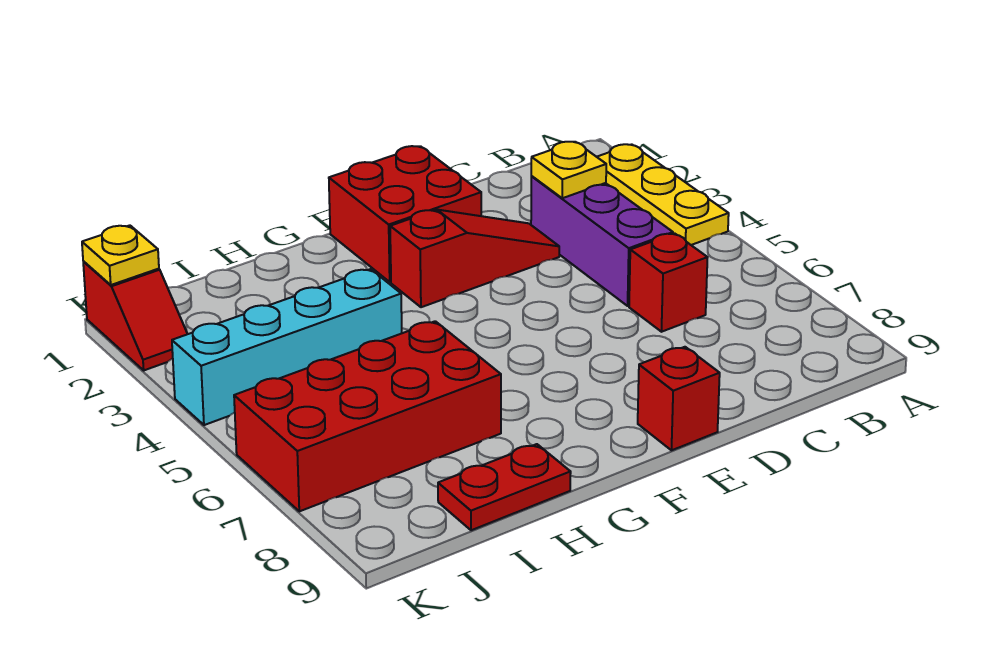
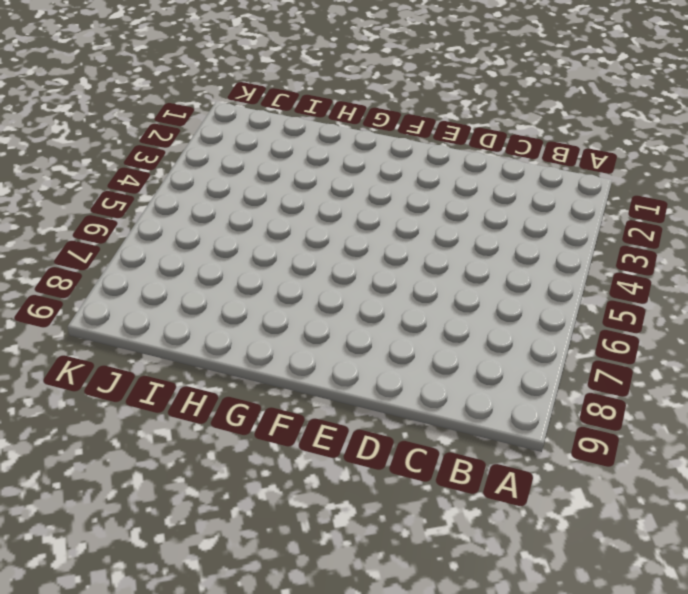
none -> yellow plate A2:A4 level 1
none -> purple brick C3:C5 level 1
none -> red brick C6 level 1

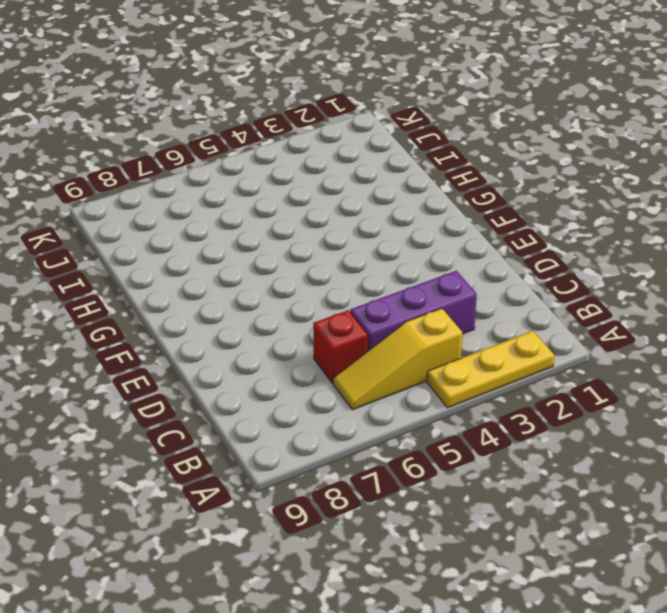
yellow slope B4:B6 level 1 top 4 -> none
none -> red slope D3:F3 level 1 top F
none -> red brick E1:F2 level 1
none -> red brick E9 level 1

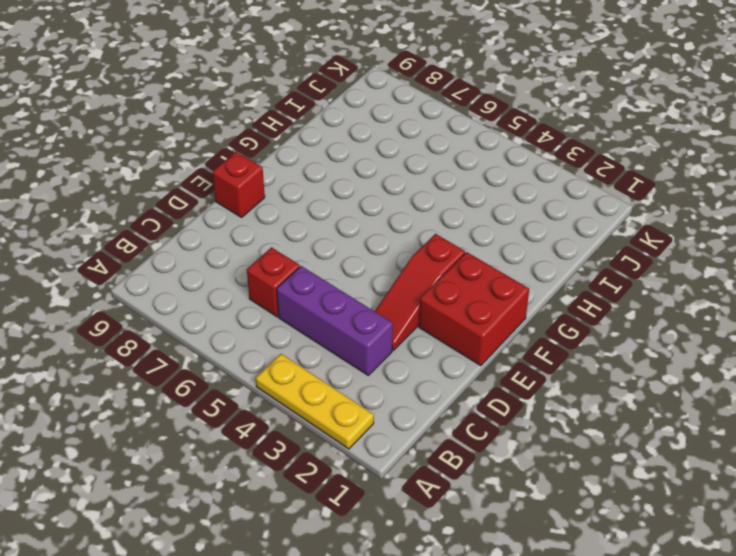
none -> cyan brick H4:K4 level 1
none -> red brick H6:K7 level 1
none -> red plate H9:I9 level 1

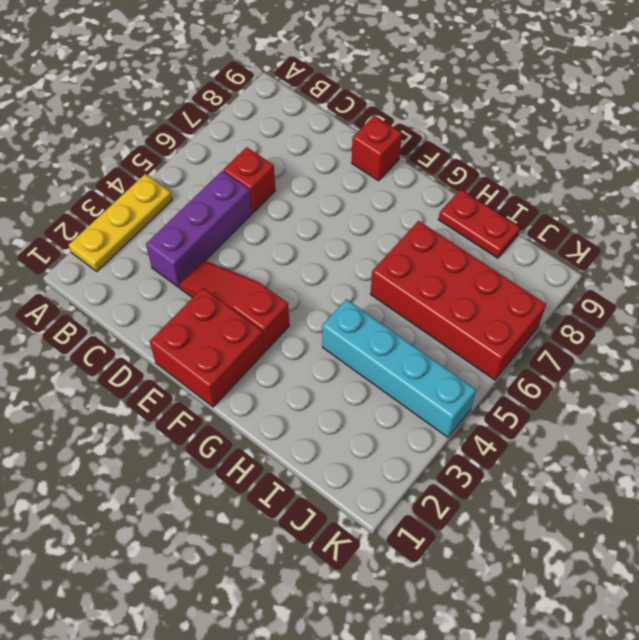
none -> red slope K1:K2 level 1 top 1
none -> yellow plate C3 level 2
none -> yellow plate K1 level 2

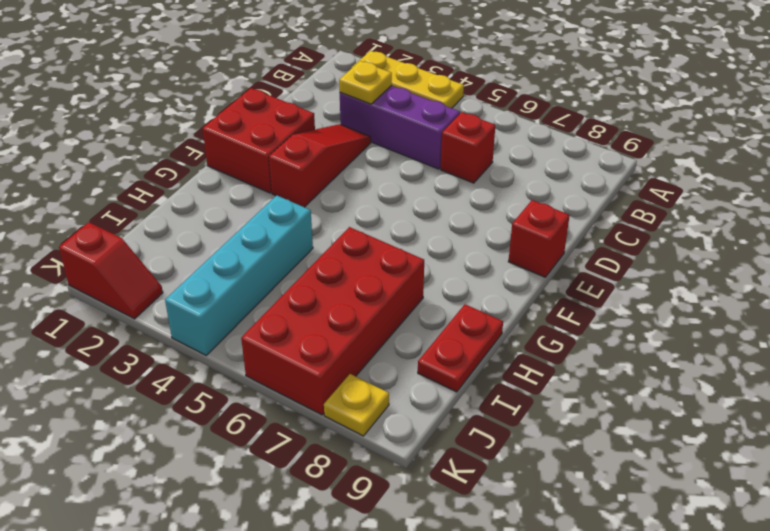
yellow plate K8 level 1 -> yellow plate K1 level 2

